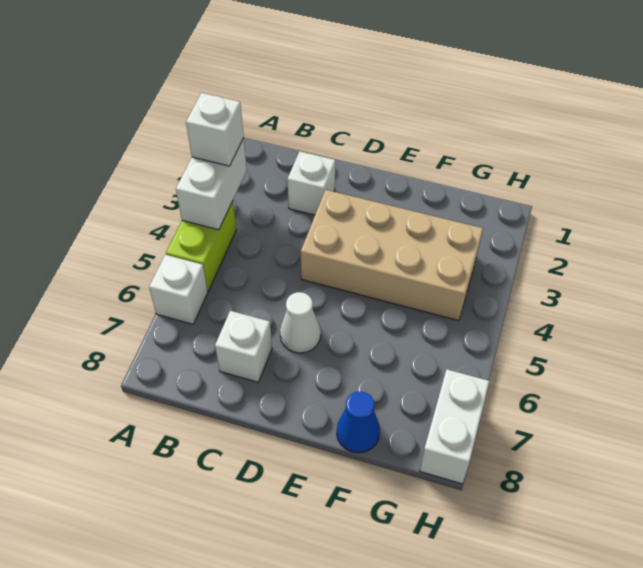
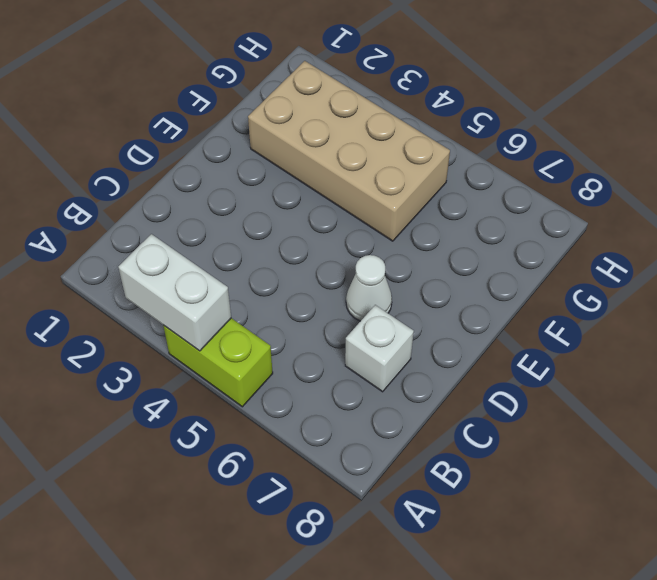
tan brick F2:G5 level 1 -> tan brick D3:G4 level 1
none -> white brick A6 level 1
none -> white brick C2 level 1

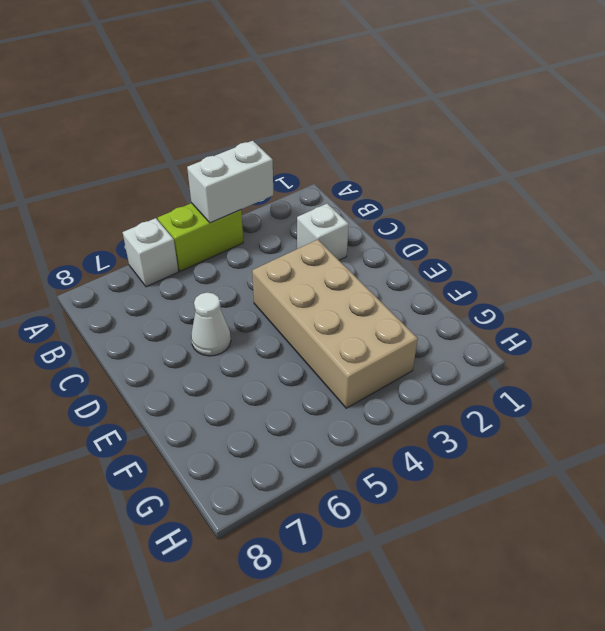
none -> white brick C7 level 1
none -> blue cone F8 level 1

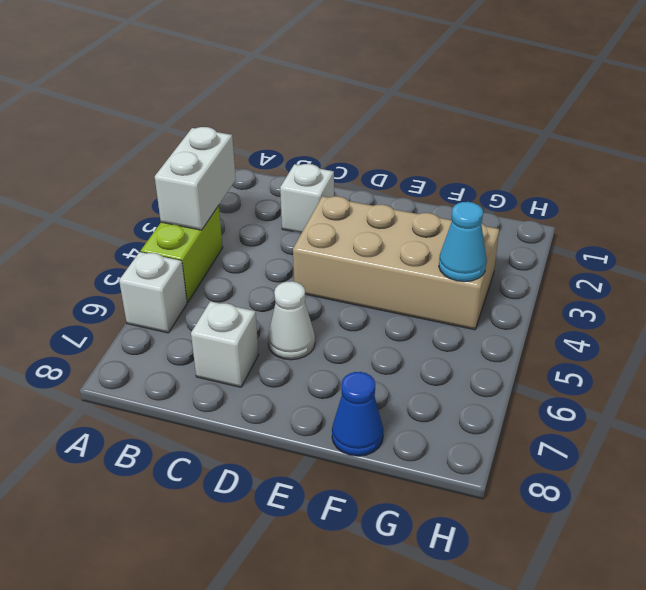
cyan cone G4 level 2 -> none
none -> white brick H7:H8 level 1
none -> white brick A3 level 3

